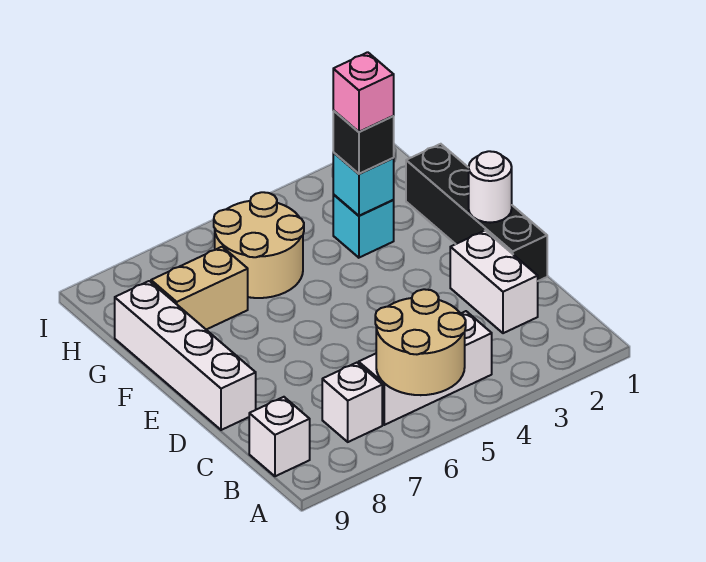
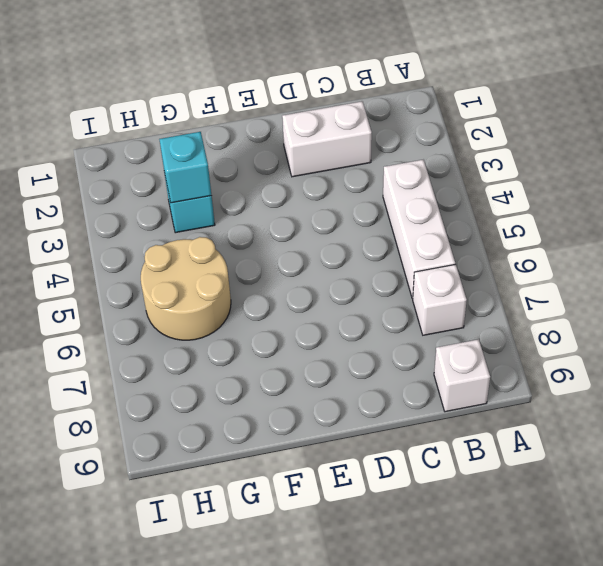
none -> black brick D1:G1 level 1
none -> white brick D9:G9 level 1
none -> tan brick G7:G8 level 1

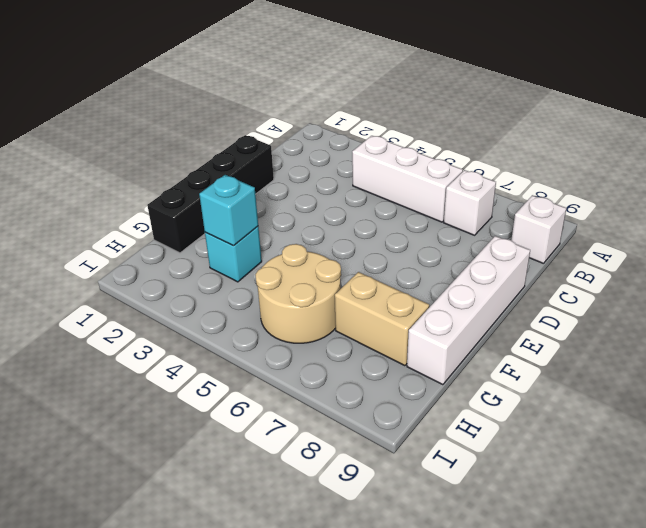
none -> white brick C2:D2 level 1
none -> tan round brick A5:B6 level 2
none -> white round brick E1 level 2

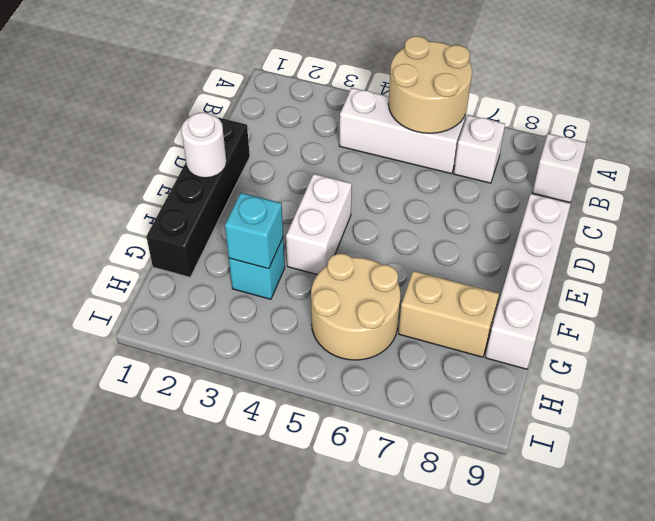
white brick E4:F4 level 1 -> white brick C2:D2 level 1
none -> black brick G3 level 3
none -> pink brick G3 level 4

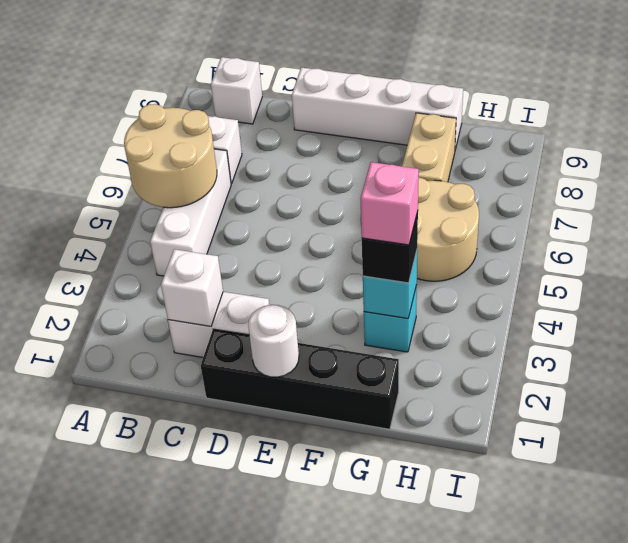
white brick C2 level 2 -> none

